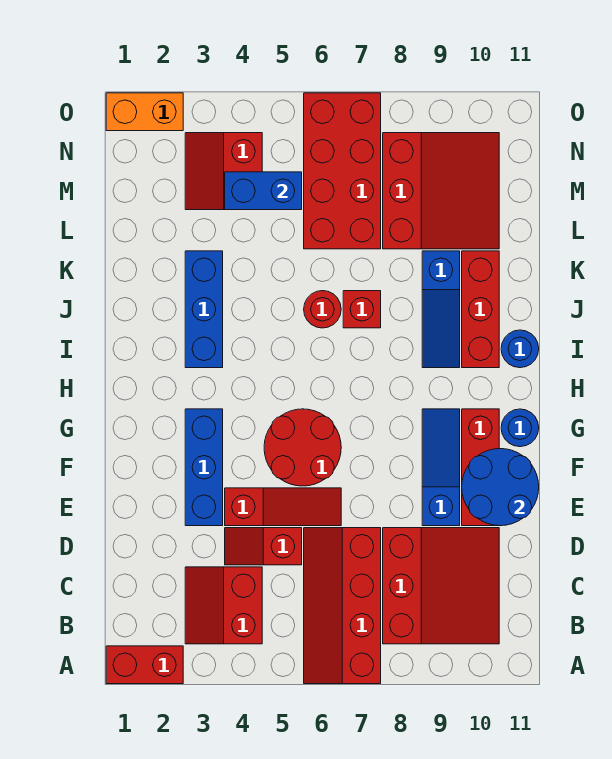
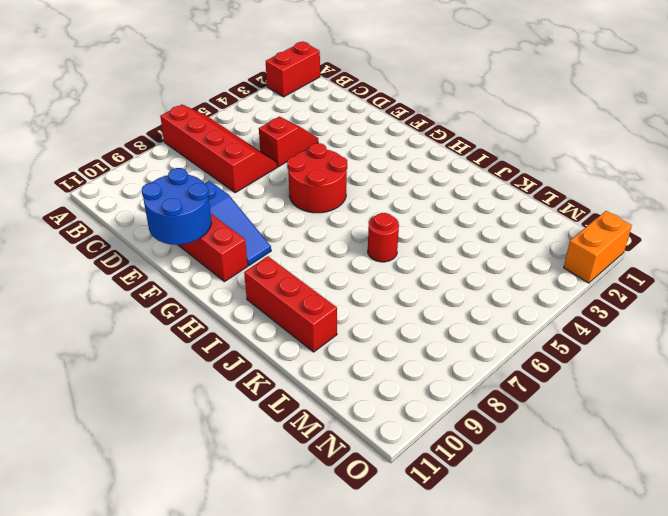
none -> red slope B3:C4 level 1 top 4
none -> red slope B8:D10 level 1 top 8
none -> blue brick E3:G3 level 1

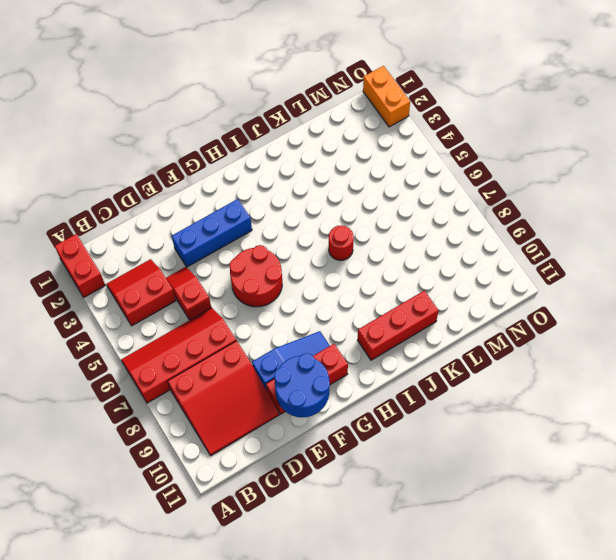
none -> red slope E4:E6 level 1 top 4
none -> blue round brick G11 level 1
none -> blue brick I3:K3 level 1

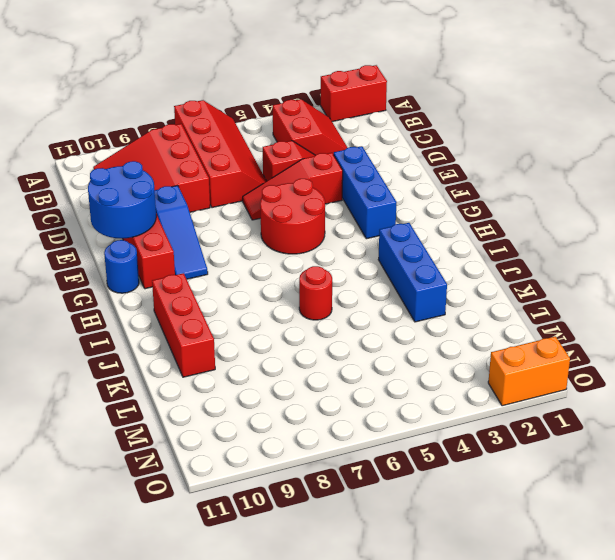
none -> blue slope I9:K9 level 1 top K
none -> blue round brick I11 level 1
none -> red brick J7 level 1

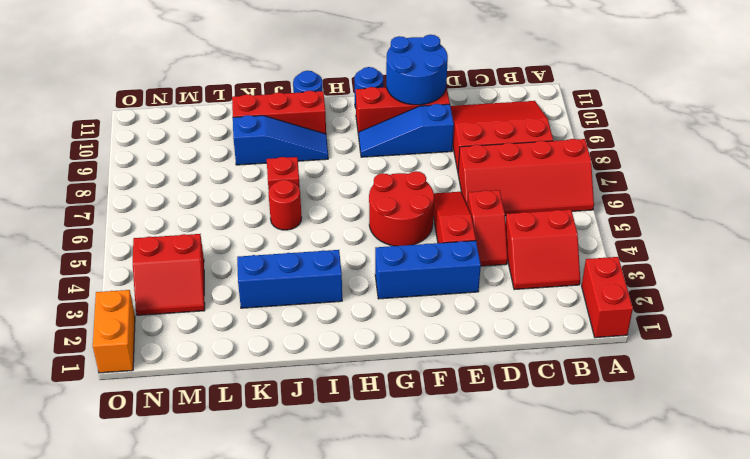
none -> red brick L6:O7 level 1
none -> red slope L8:N10 level 1 top 8
none -> blue brick M4:M5 level 2

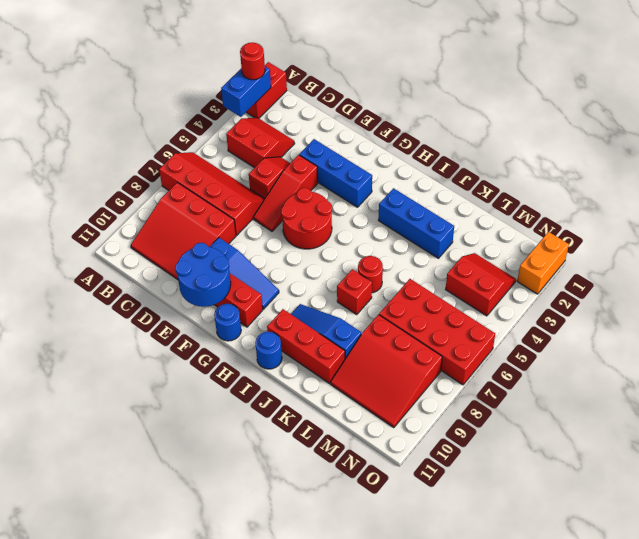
blue brick A2:A3 level 2 -> blue brick M4:M5 level 2
red round brick A2 level 3 -> none

